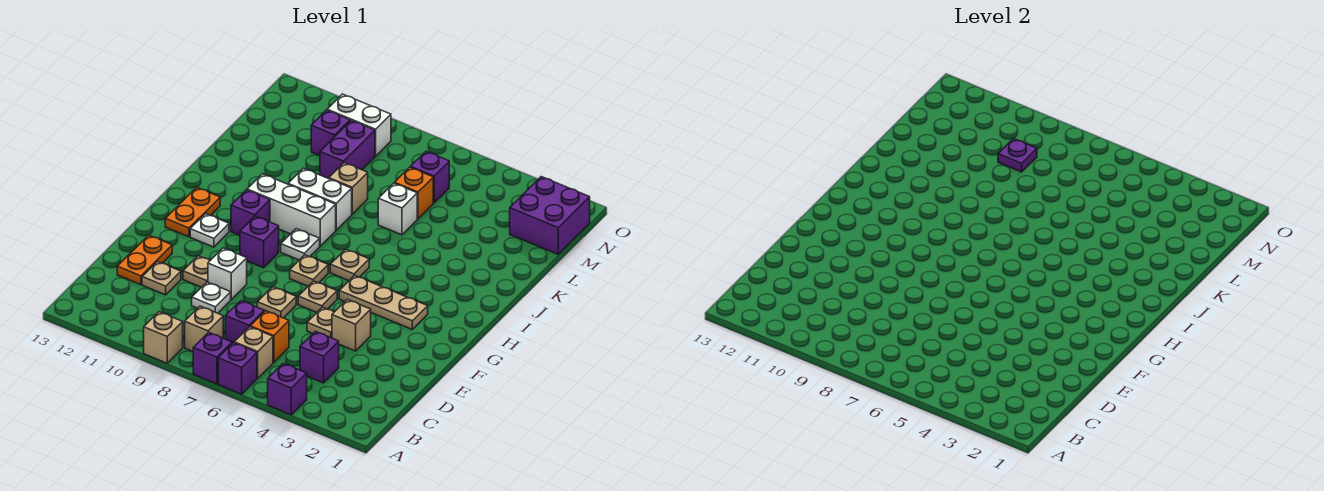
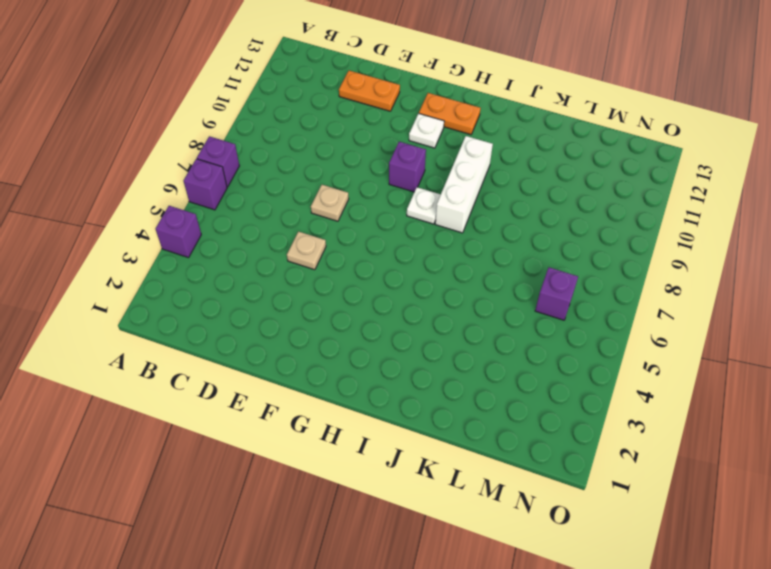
none -> tan brick A9 level 1
none -> tan brick B6 level 1
none -> tan brick B8 level 1
none -> purple brick C4 level 1

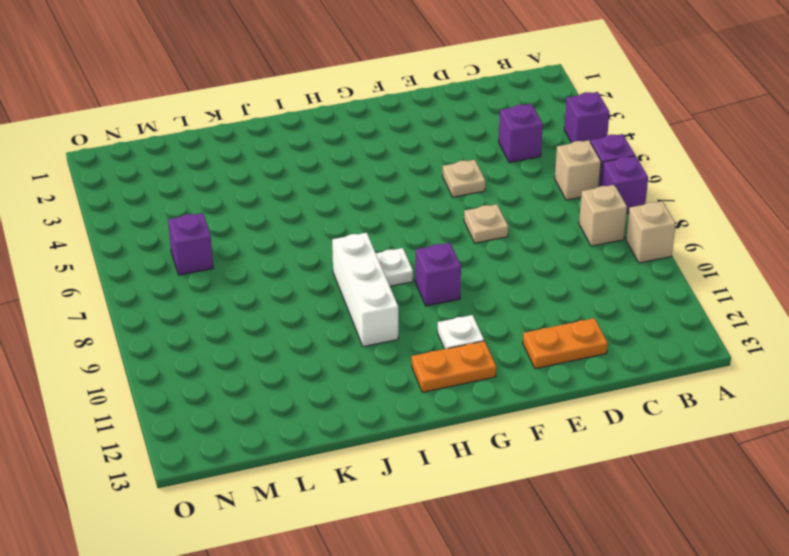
none -> orange brick C6 level 1
none -> purple brick C7 level 1
none -> white plate D9 level 1
none -> tan plate D11 level 1

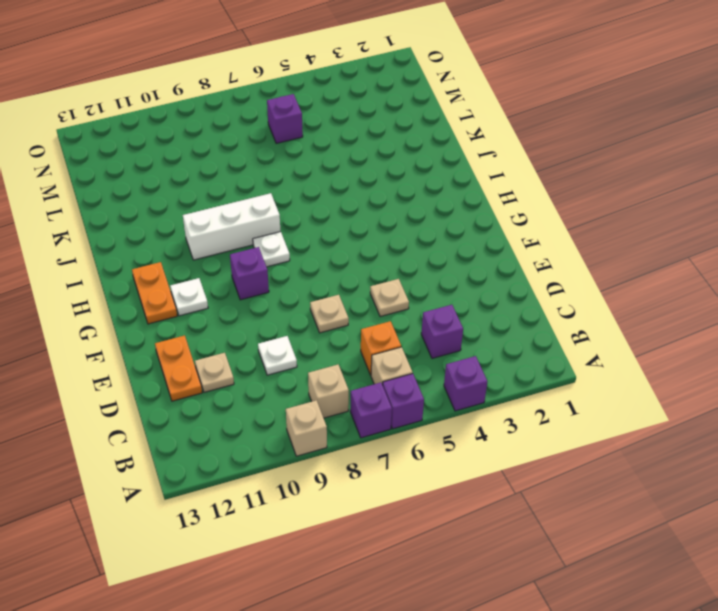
none -> purple brick C7 level 1
none -> tan brick E4 level 1
none -> white brick E9 level 1
none -> tan plate E10 level 1

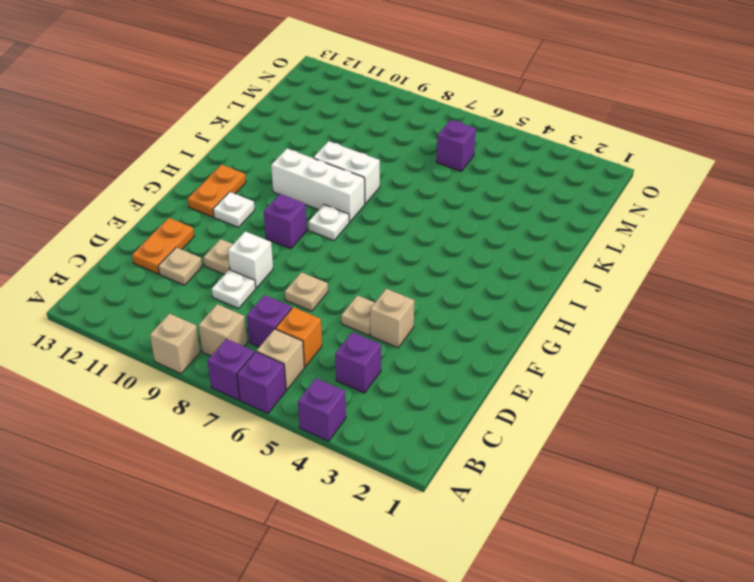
none -> tan plate F6 level 1
none -> tan plate G3:G5 level 1
none -> tan plate G7 level 1
none -> tan plate H6 level 1

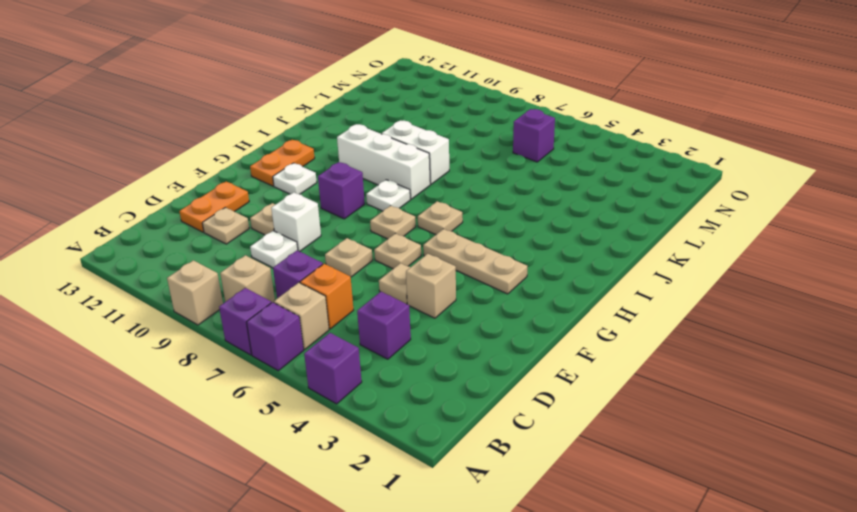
none -> purple brick H10 level 1
none -> white brick K6 level 1
none -> tan brick K8 level 1
none -> orange brick L6 level 1

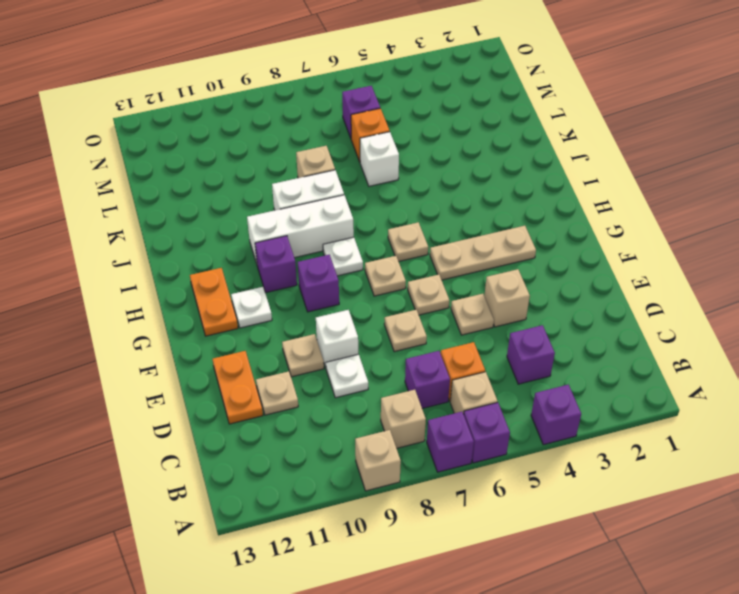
none -> purple brick L9:M9 level 1
none -> purple brick M1:N2 level 1
none -> purple brick M10 level 1
none -> white brick N9:N10 level 1

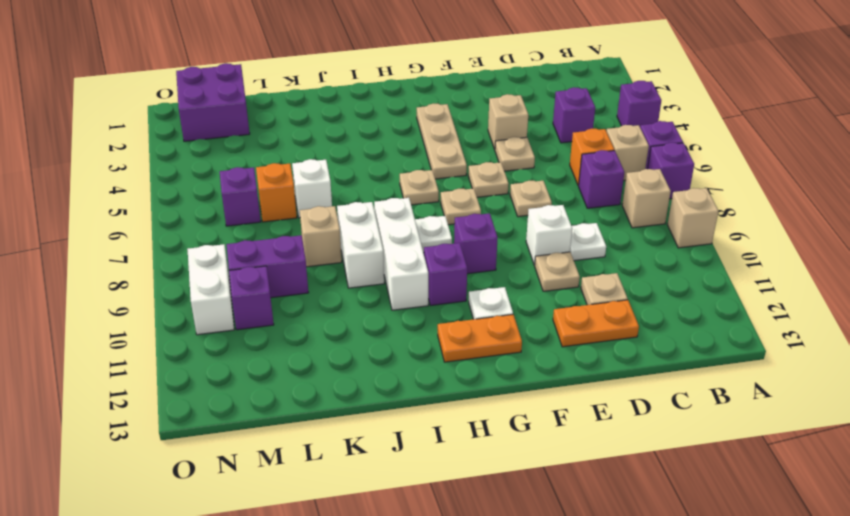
none -> purple plate M9 level 2

